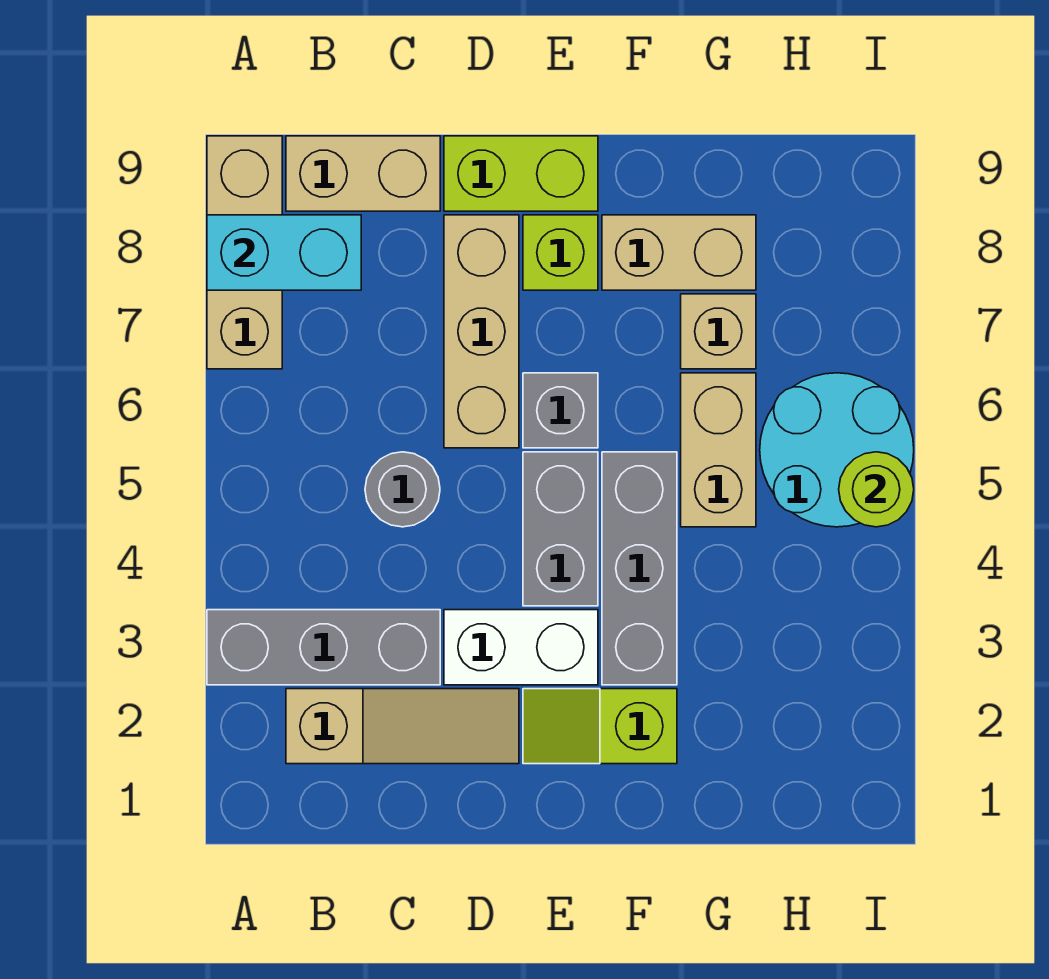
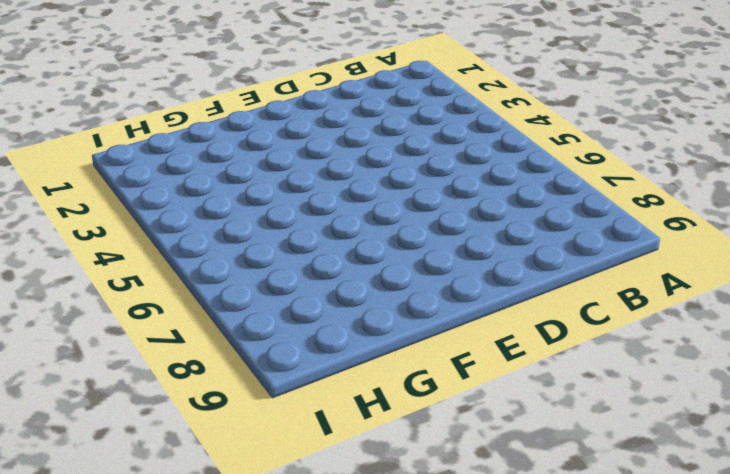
none -> grey brick A3:C3 level 1
none -> tan brick A7:A9 level 1
none -> tan slope B2:D2 level 1 top B

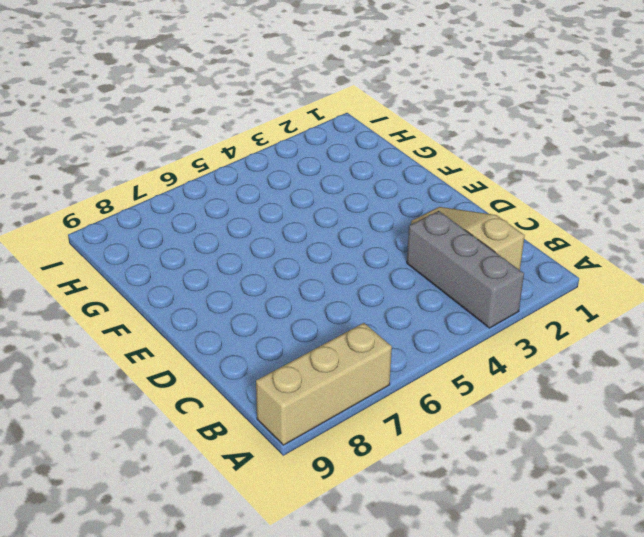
none -> tan brick B9:C9 level 1
none -> grey round brick C5 level 1
none -> white brick D3:E3 level 1

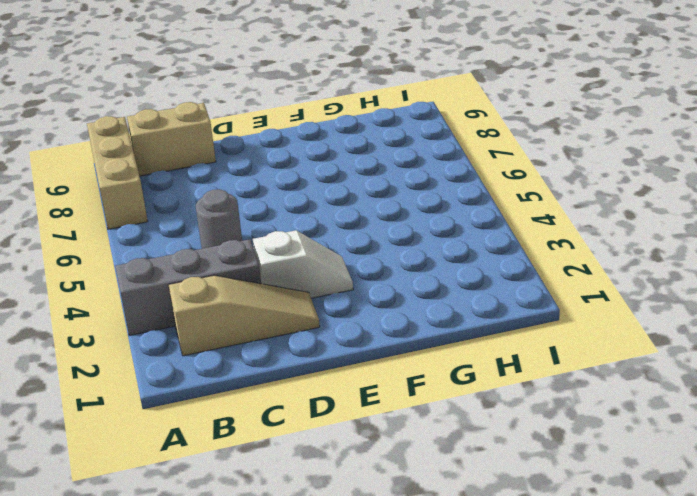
white slope D3:E3 level 1 top D -> white brick D3:E3 level 1
none -> tan brick D6:D8 level 1
none -> lime brick D9:E9 level 1
none -> lime slope E2:F2 level 1 top F

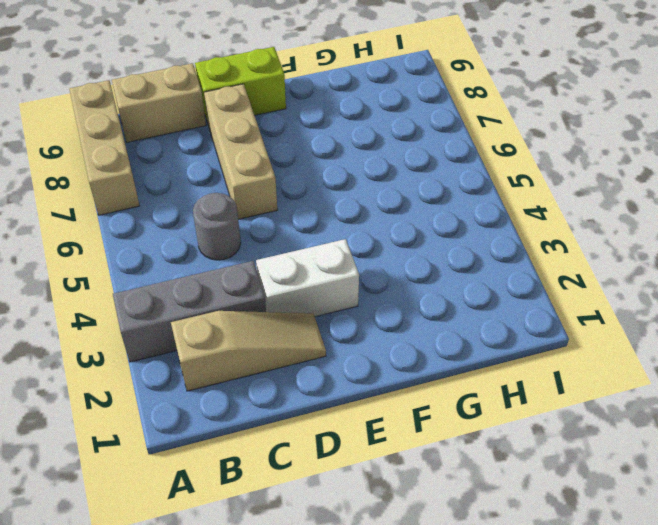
none -> lime slope E2:F2 level 1 top F
none -> grey brick E4:E5 level 1
none -> grey brick E6 level 1

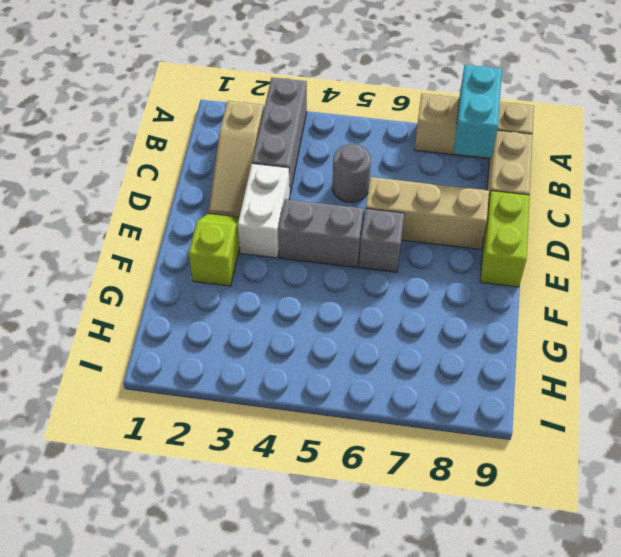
none -> lime brick E8 level 1
none -> grey brick F3:F5 level 1
none -> tan brick F8:G8 level 1

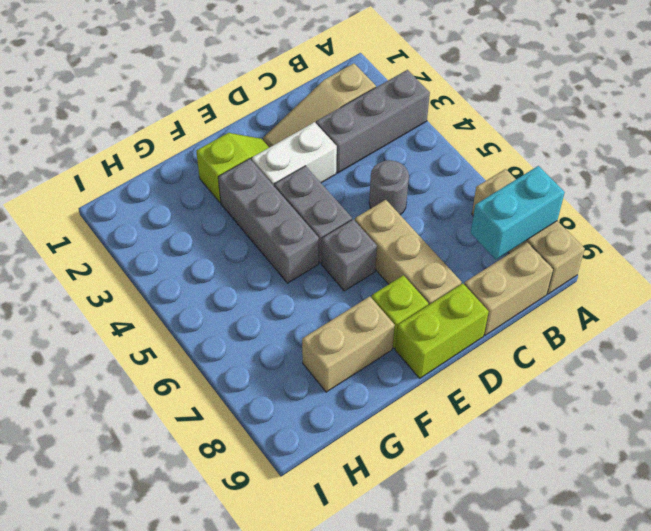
none -> tan brick G5:G6 level 1
none -> tan brick G7 level 1
none -> cyan round brick H5:I6 level 1

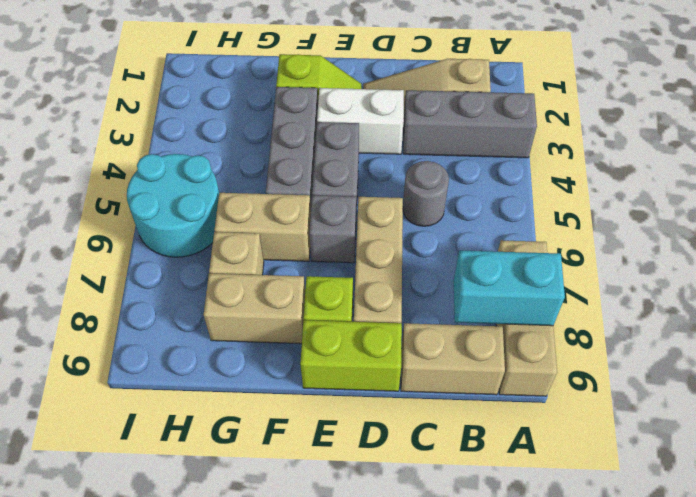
tan brick F6:G6 level 1 -> tan brick G5:G6 level 1
none -> lime round brick I5 level 2

